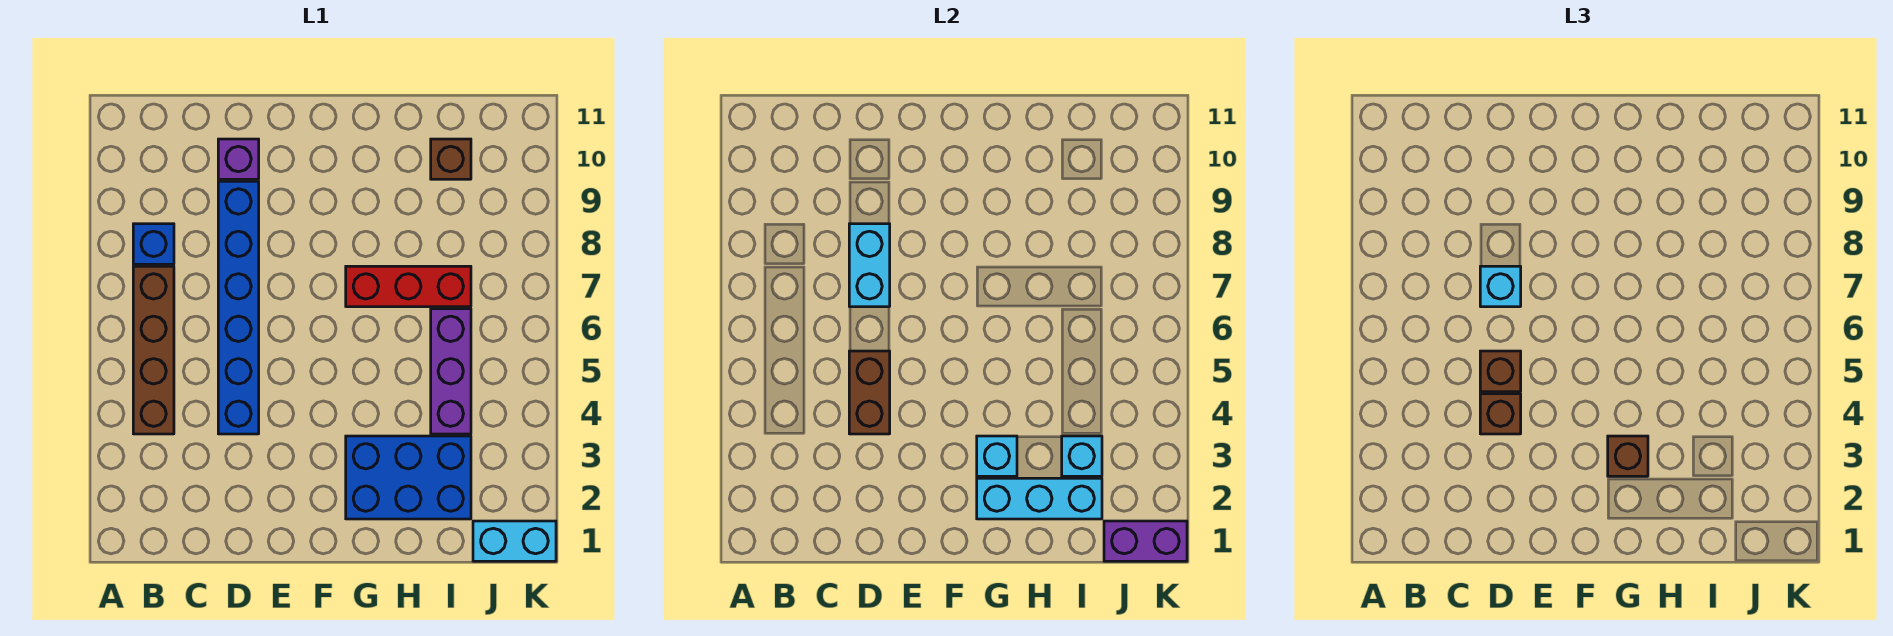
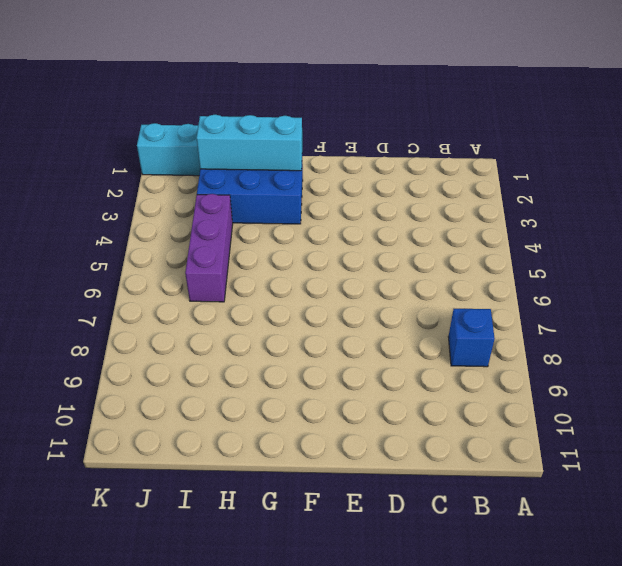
none -> brown brick B4:B7 level 1
none -> blue brick D4:D9 level 1
none -> purple brick D10 level 1

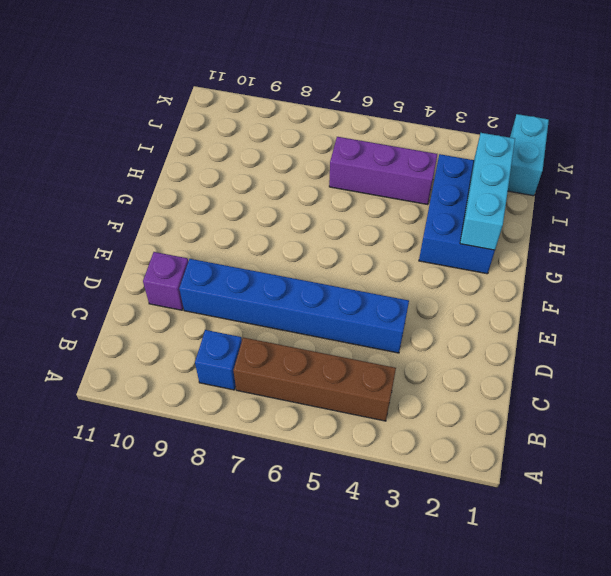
none -> red brick G7:I7 level 1
none -> brown brick I10 level 1
none -> brown brick D4:D5 level 2

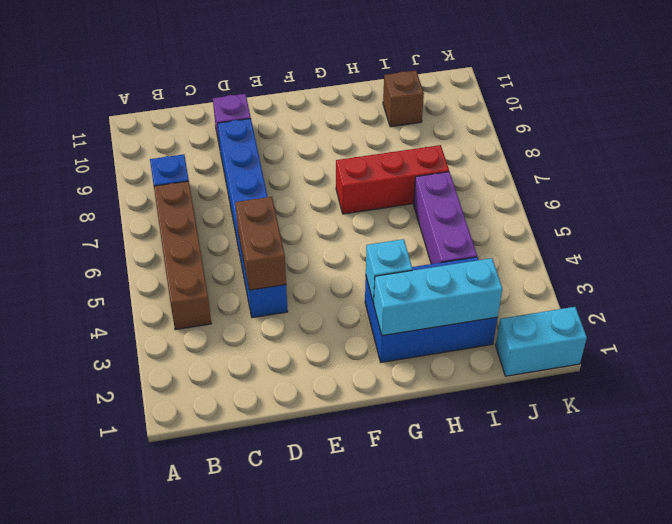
none -> cyan brick D7:D8 level 2
none -> cyan brick I3 level 2
none -> purple brick J1:K1 level 2

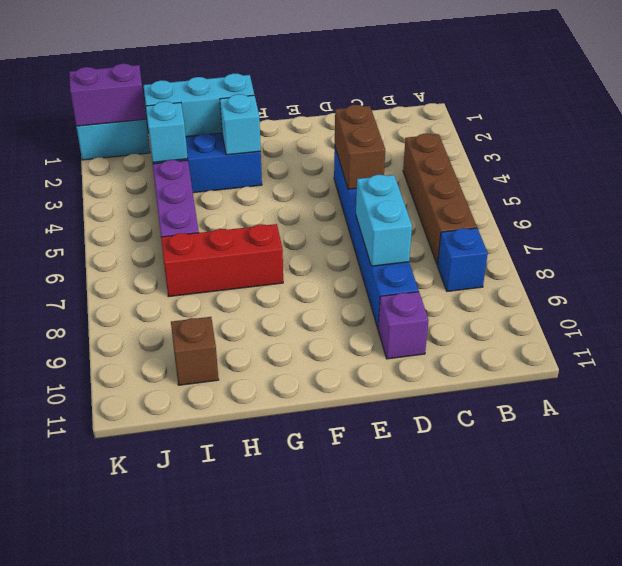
none -> brown brick D4 level 3
none -> brown brick D5 level 3
none -> cyan brick D7 level 3

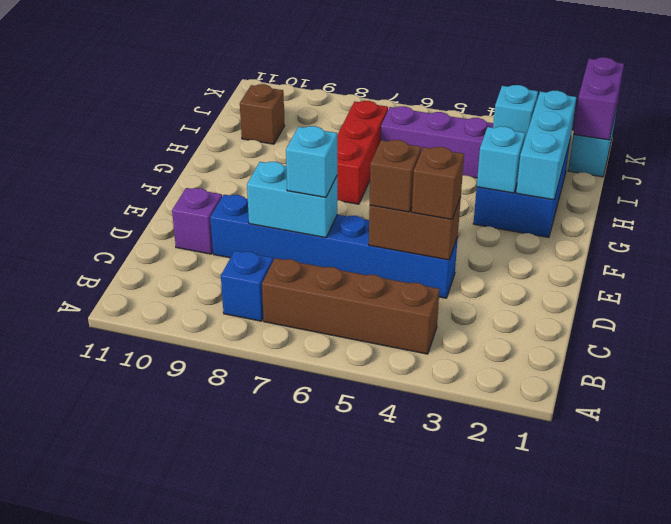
none -> brown brick G3 level 3

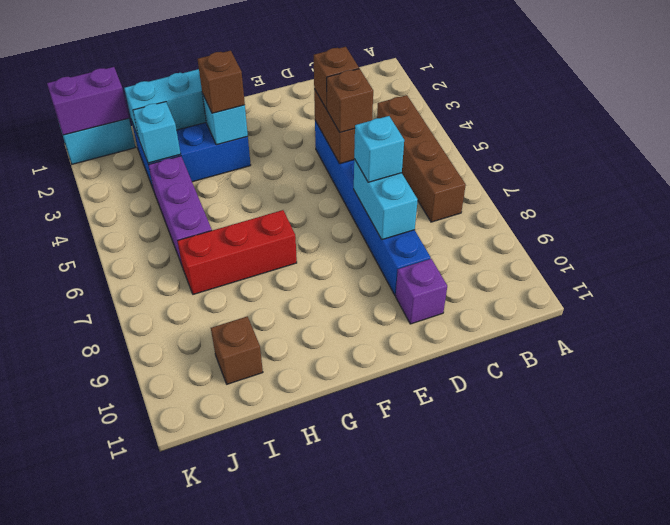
none -> blue brick B8 level 1

